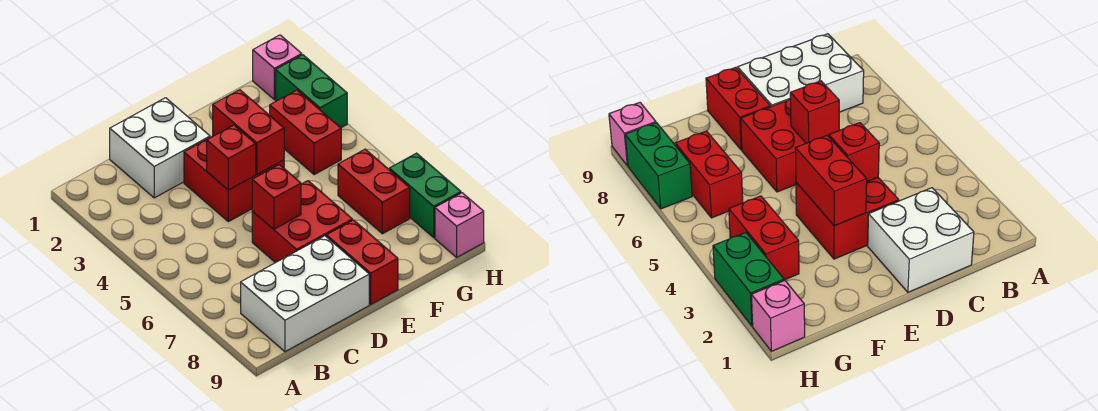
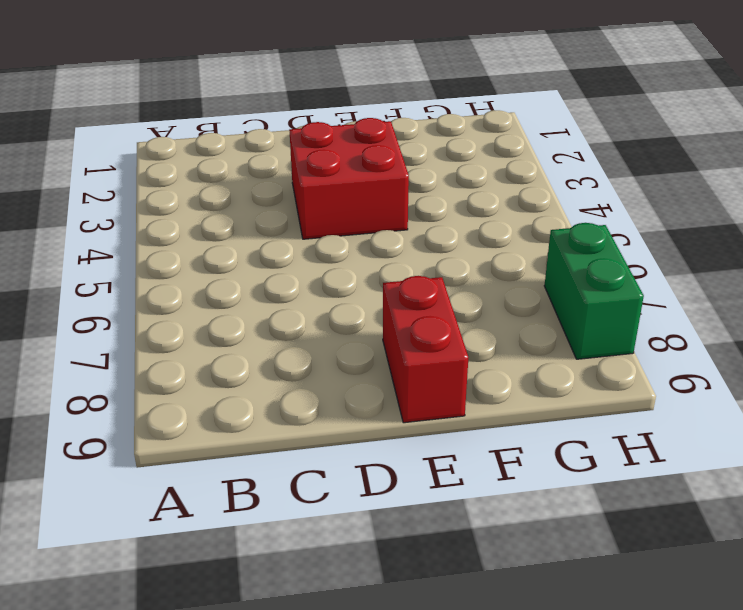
none -> white brick B8:D9 level 1
none -> white brick C1:D2 level 1
none -> red brick D6:E7 level 1

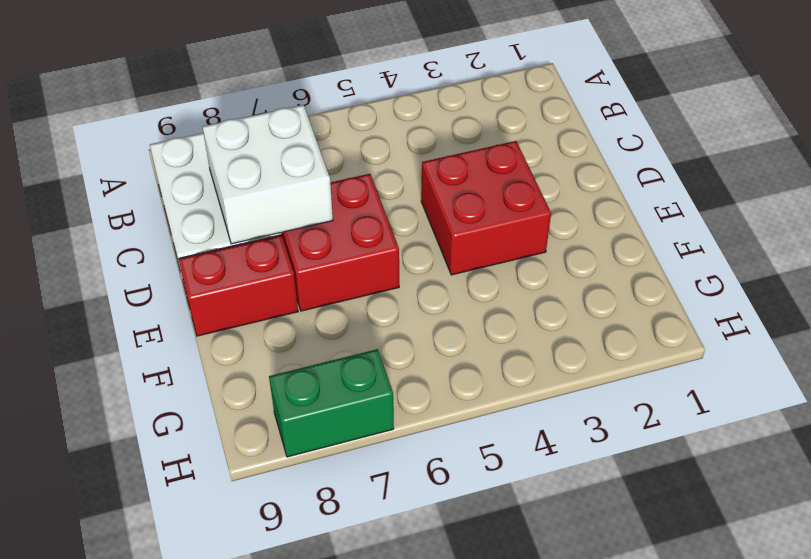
white brick C7:D8 level 2 -> white brick C1:D2 level 1
none -> red brick G3:G4 level 1
none -> red brick G6:G7 level 1
none -> pink brick H1 level 1

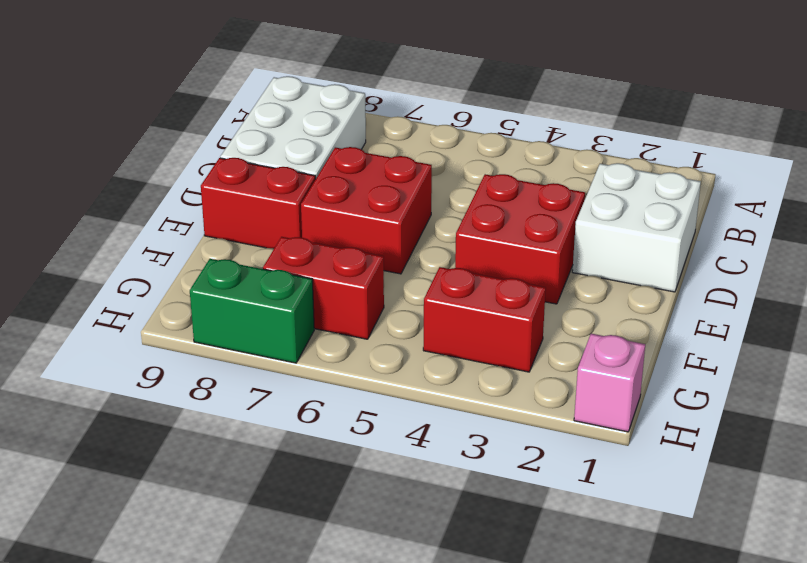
none -> green brick H2:H3 level 1
none -> pink brick H9 level 1
none -> red brick D4 level 2

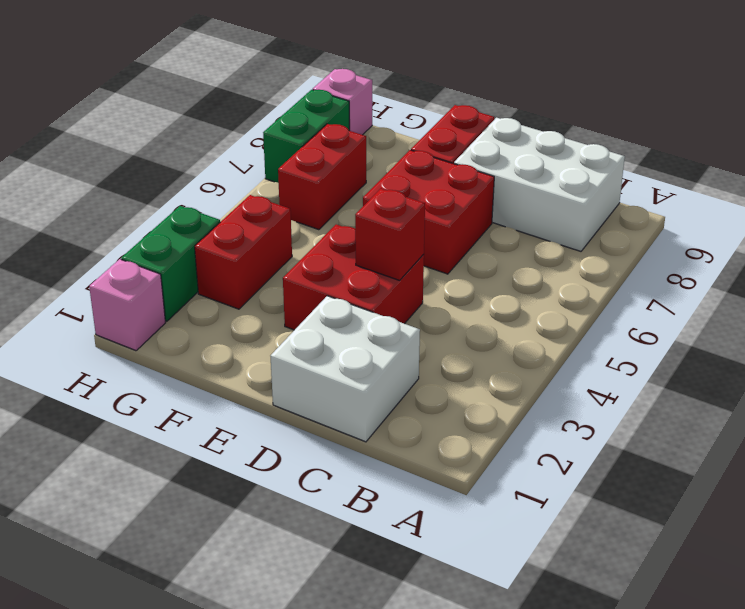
none -> red brick D6 level 2
none -> red brick E3:E4 level 2

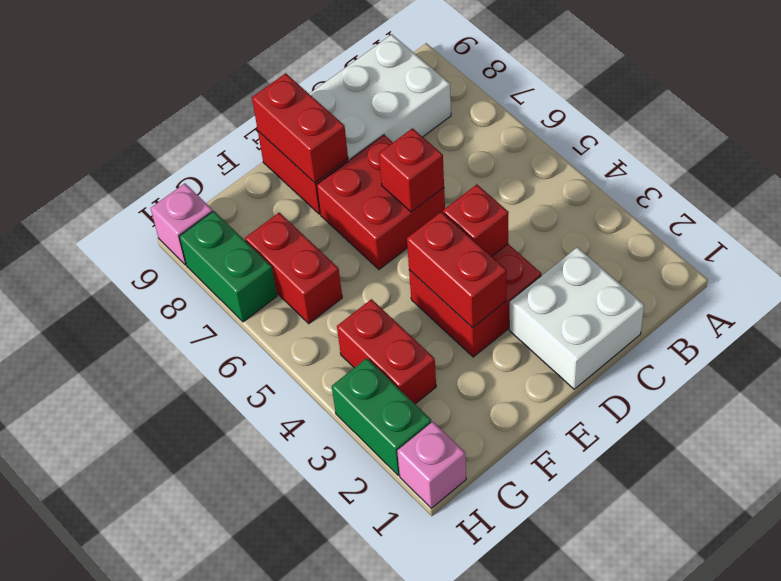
red brick E8:E9 level 2 -> none

